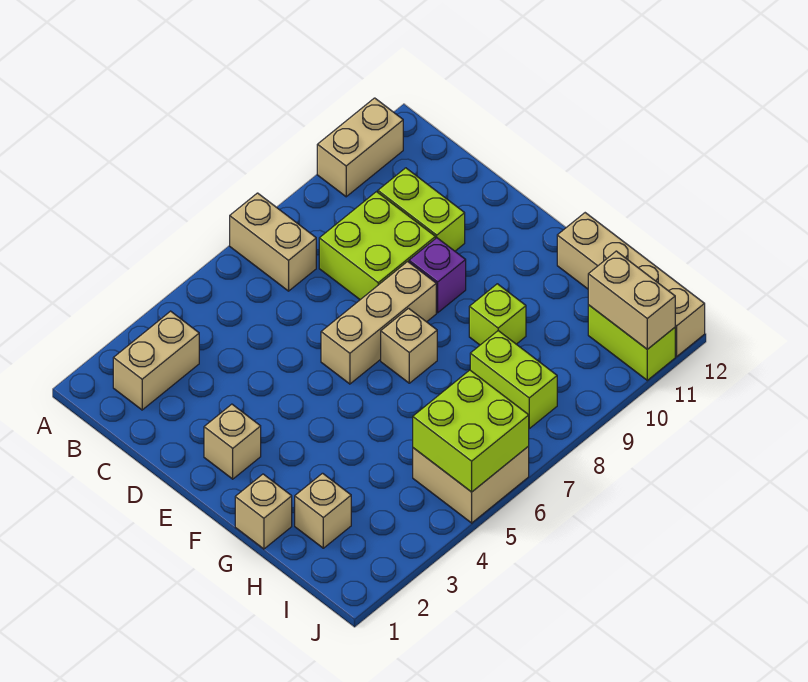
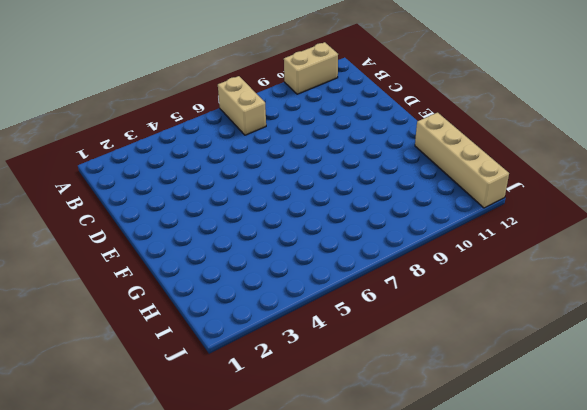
none -> tan brick B2:B3 level 1
none -> lime brick C8:D9 level 1
none -> lime brick C10:D10 level 1

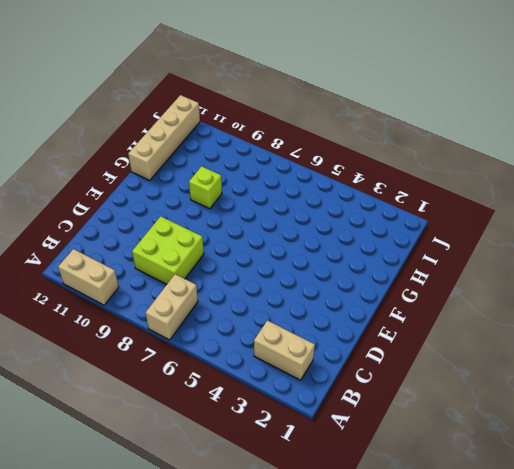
none -> lime brick C10:D10 level 1
none -> tan brick E2 level 1
none -> tan brick E6:E8 level 1

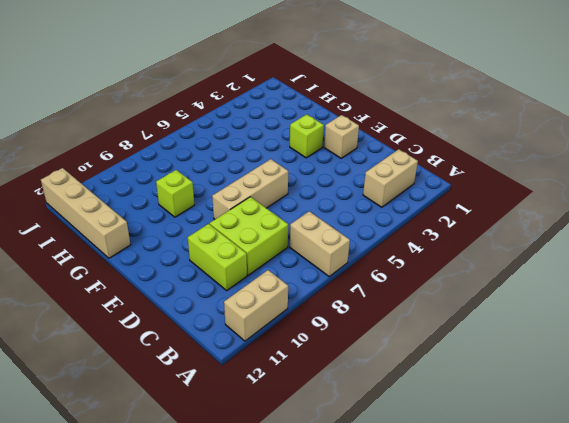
lime brick F3 level 1 -> none
none -> purple brick E9 level 1
none -> tan brick F7 level 1
none -> tan brick G1 level 1

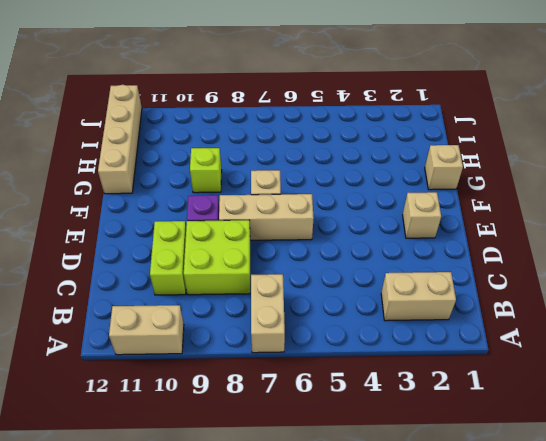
none -> tan brick H2 level 1
none -> lime brick H8:I8 level 1
none -> tan brick I5:J6 level 1

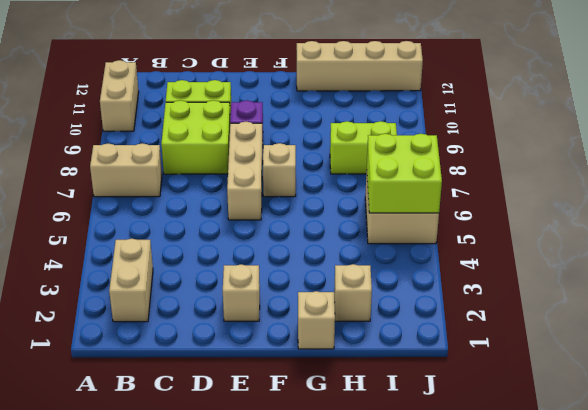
none -> lime brick G9 level 1
none -> lime brick I11:J11 level 1
none -> tan brick I11:J11 level 2

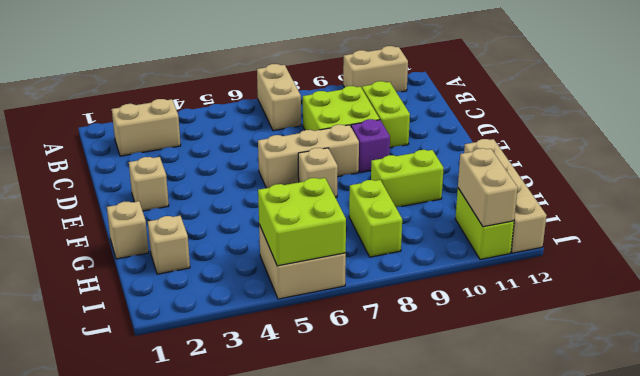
lime brick G9:G10 level 1 -> lime brick G9 level 1

